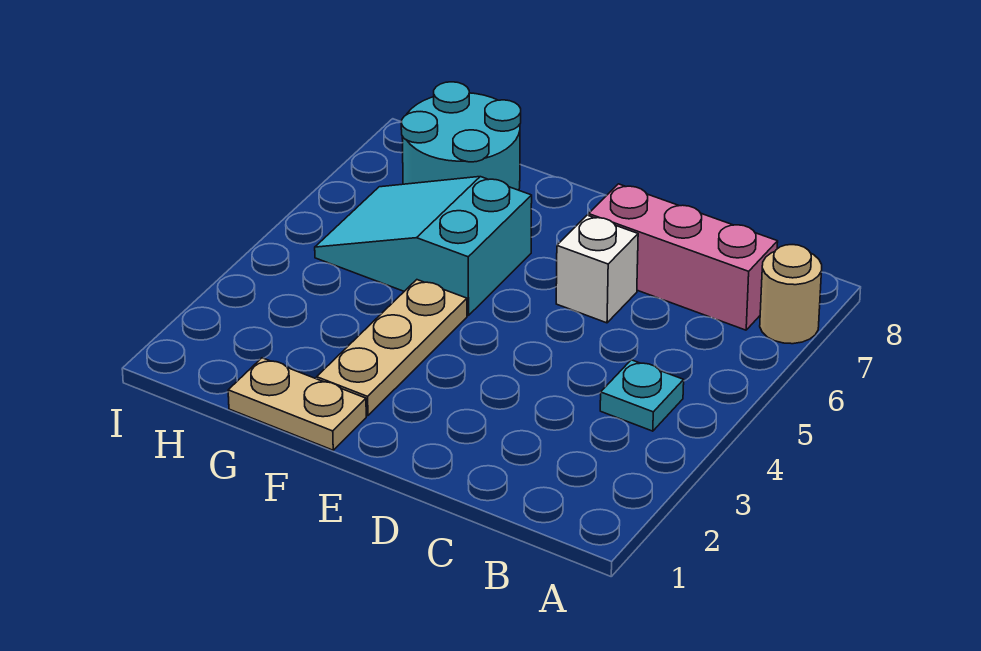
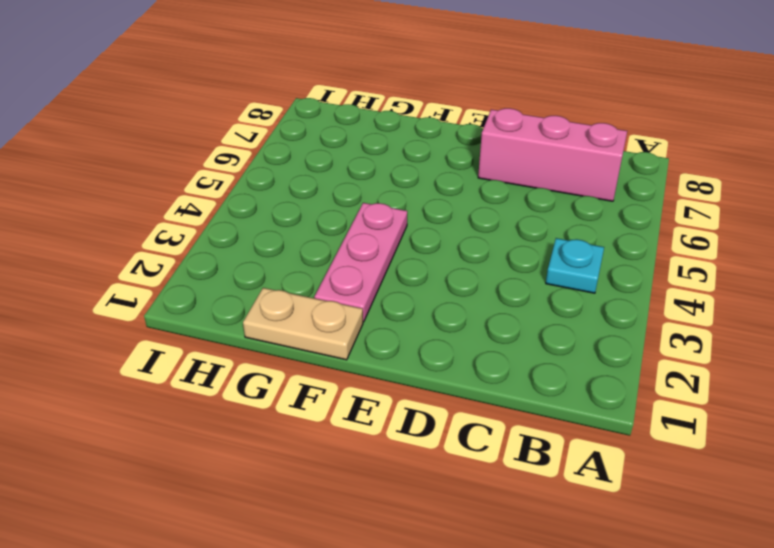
pink plate F2:F4 level 1 -> tan plate F2:F4 level 1
none -> tan round brick A7 level 1
none -> white brick D6 level 1

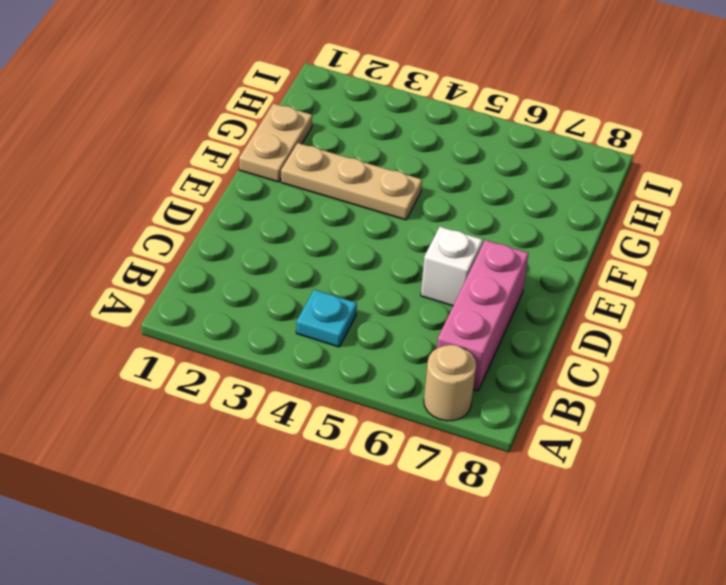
none -> cyan slope F5:H6 level 1 top F
none -> cyan round brick G7:H8 level 1

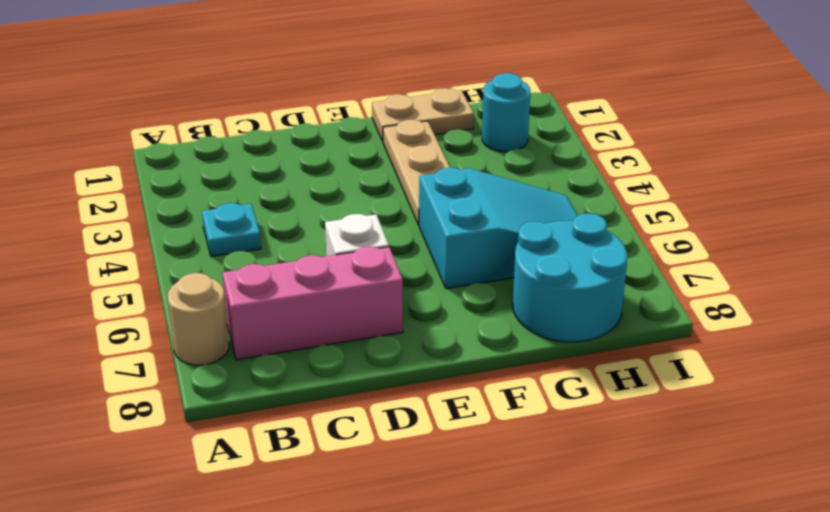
cyan round brick H2 level 1 -> none

